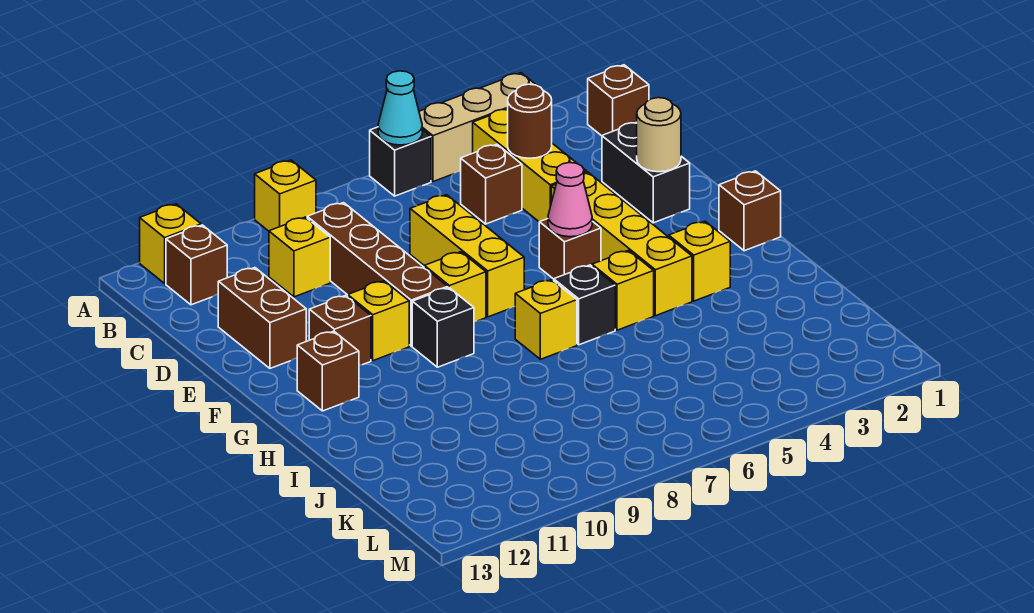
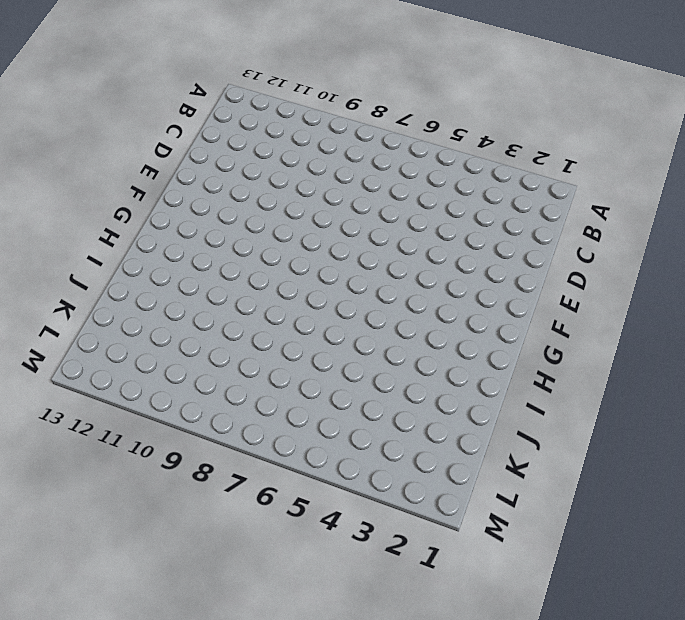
none -> tan brick A3:A5 level 1
none -> black brick A6 level 1
none -> yellow brick A9 level 1

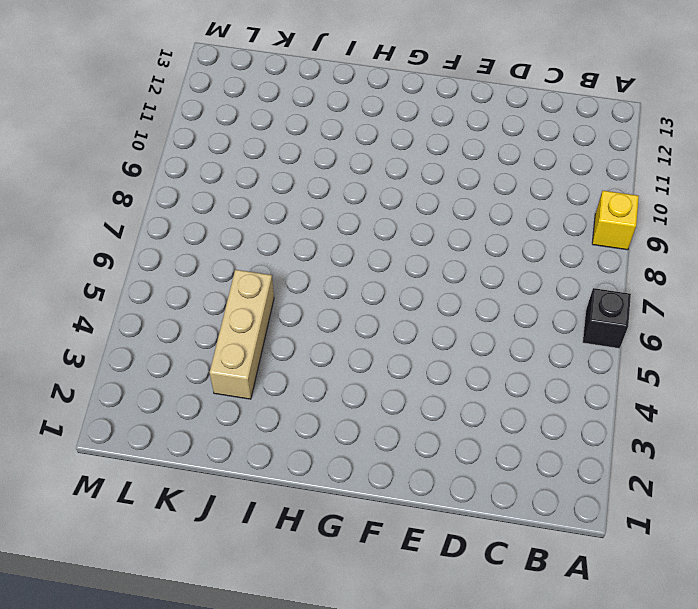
tan brick J3:J5 level 1 -> tan brick A3:A5 level 1
none -> yellow brick A12 level 1
none -> brown brick B1 level 1
none -> yellow brick B4:D4 level 1

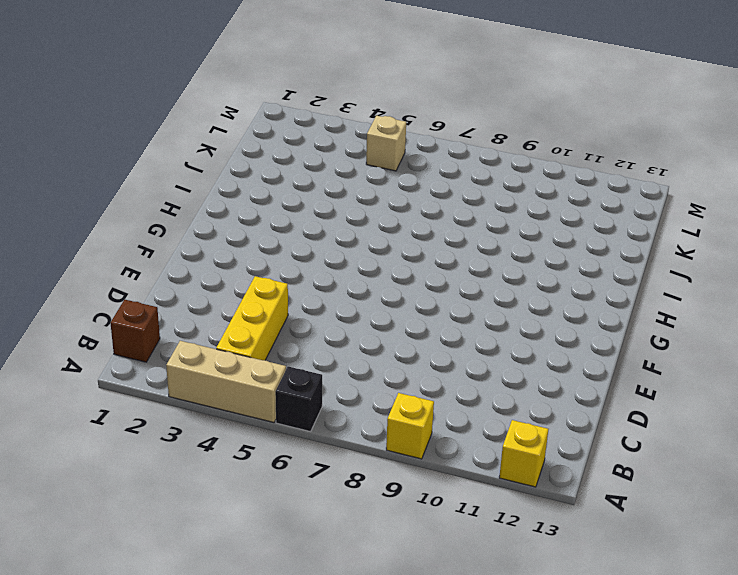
tan brick L5 level 1 -> none
none -> brown brick B12 level 1
none -> brown brick C5 level 1
none -> brown brick C9:F9 level 1

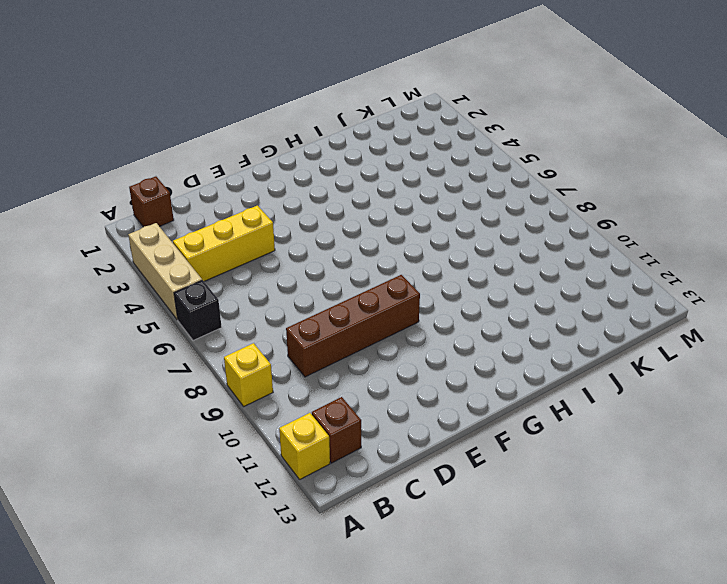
none -> brown brick C5 level 1
none -> yellow brick C10 level 1
none -> black brick D2:E2 level 1

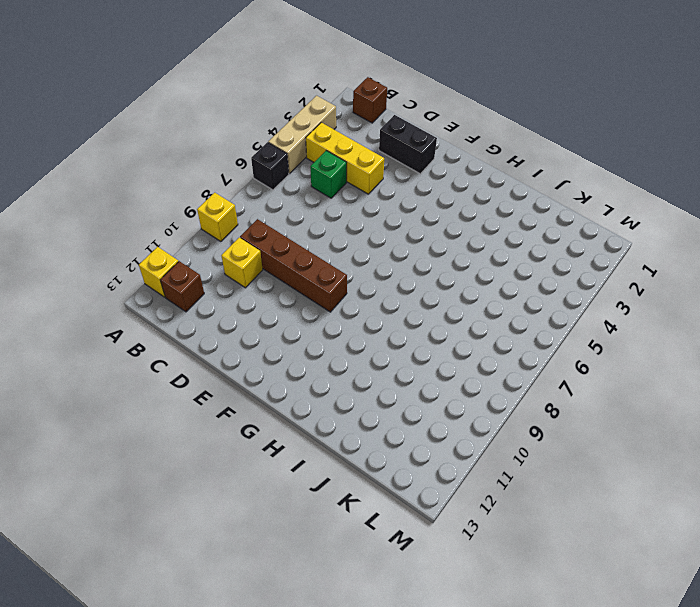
green brick C5 level 1 -> brown brick C5 level 1
none -> yellow brick D7:F7 level 1
none -> brown brick D12:E12 level 1
none -> yellow brick E4:H4 level 1

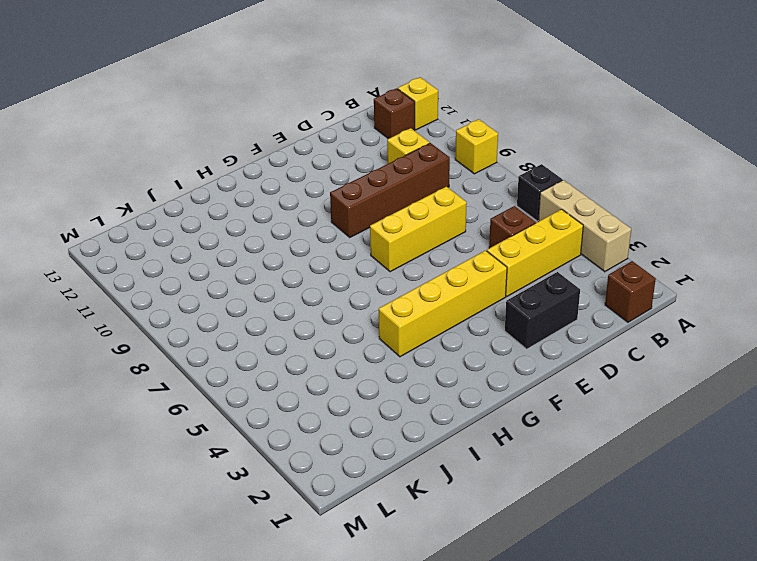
none -> brown brick D12:E12 level 1
none -> brown brick F5 level 1
none -> yellow brick F8 level 1

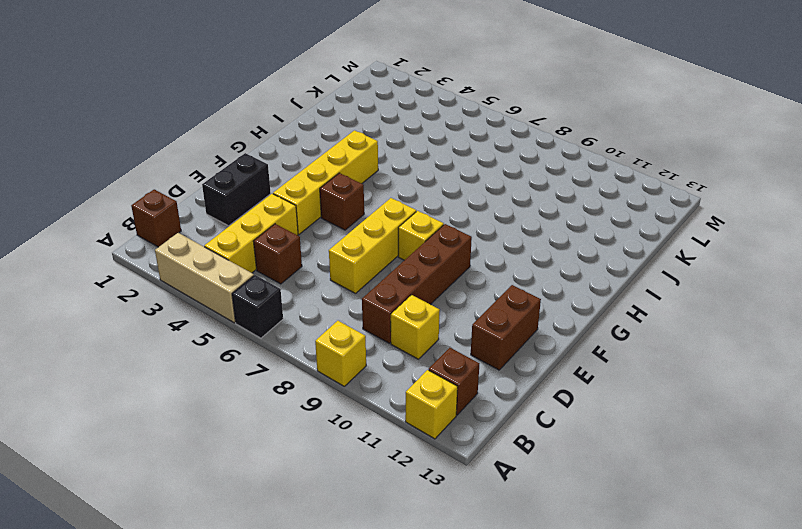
none -> yellow brick F10 level 1
none -> brown brick F11 level 1
none -> brown brick G1 level 1

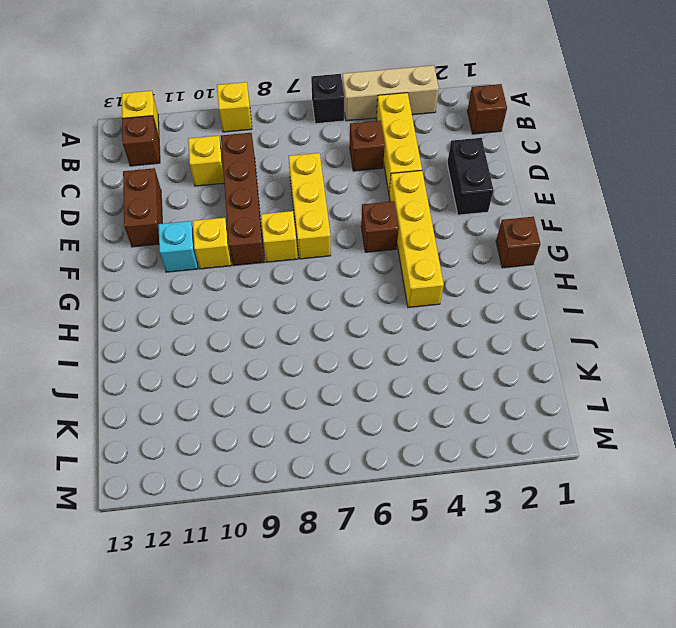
cyan brick F11 level 1 -> brown brick F11 level 1
none -> black brick G9 level 1
none -> brown brick G12 level 1
none -> yellow brick H3 level 1

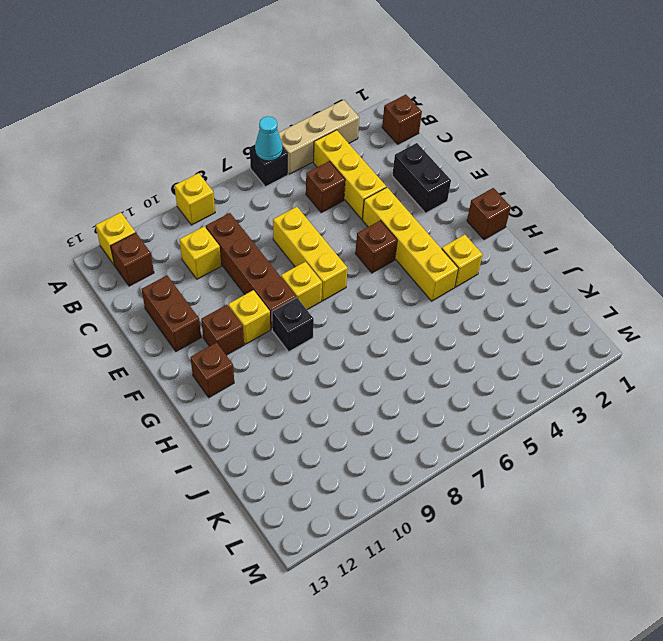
none -> yellow brick H5 level 1
none -> black brick H6 level 1
none -> yellow brick H7 level 1

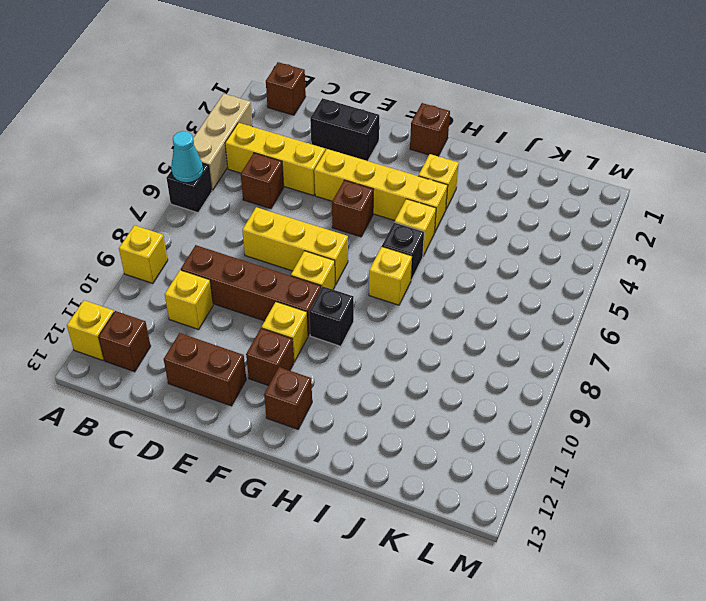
none -> brown round brick C4 level 2
none -> tan round brick E2 level 2
none -> pink cone F5 level 2

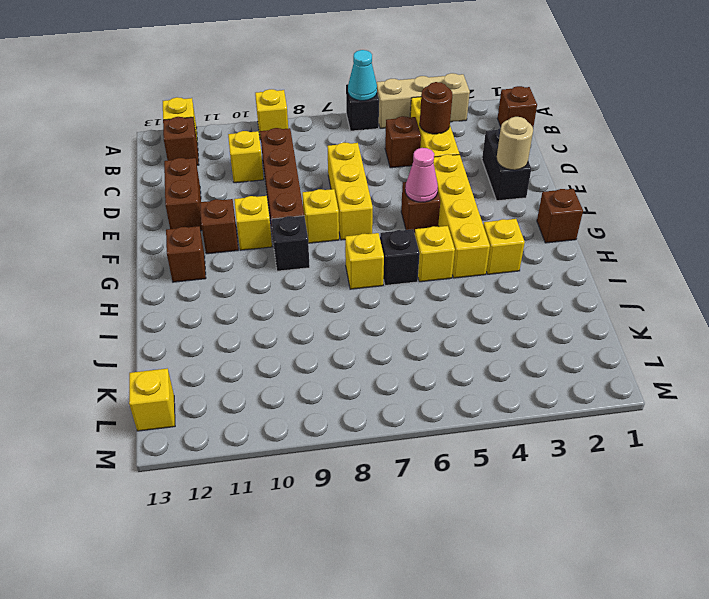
yellow brick L13 level 1 -> none

